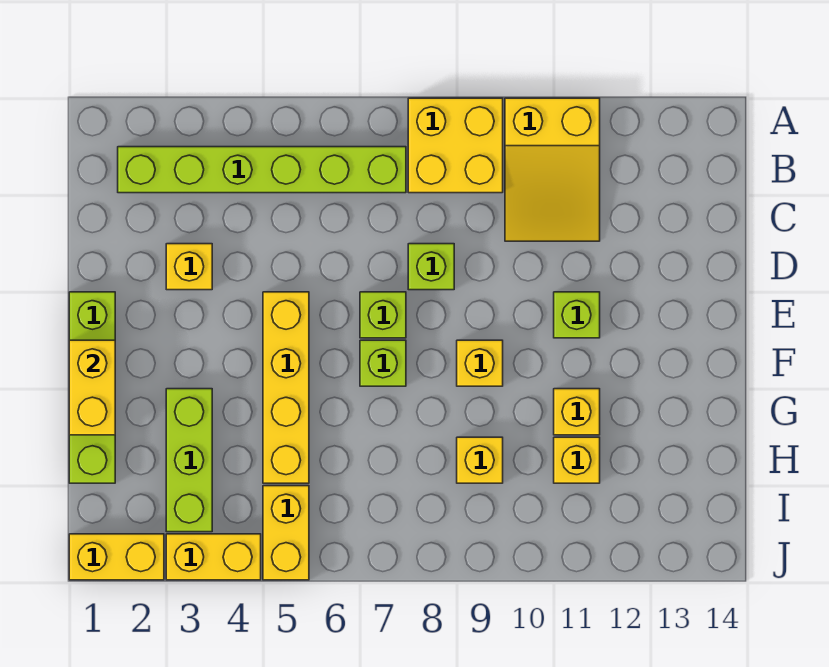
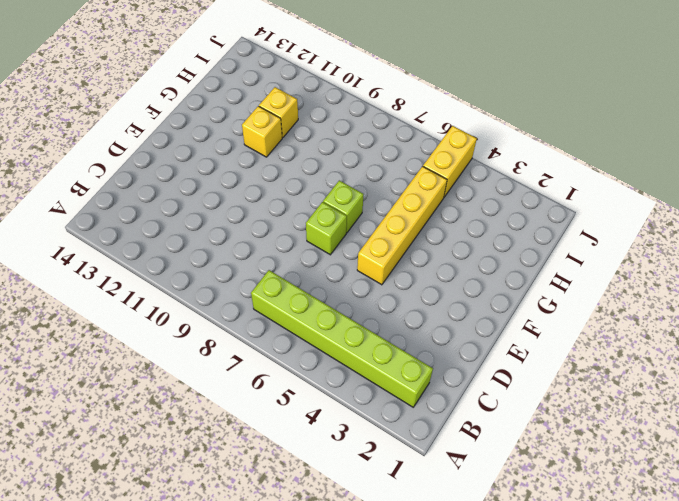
none -> yellow brick A8:B9 level 1
none -> yellow slope A10:C11 level 1 top A
none -> yellow brick D3 level 1

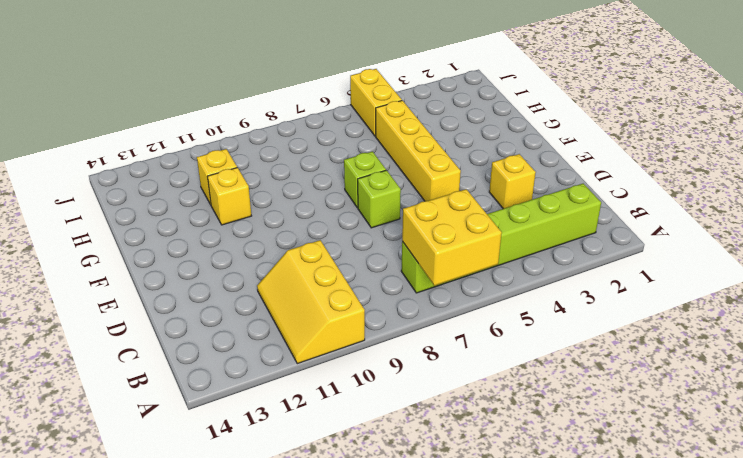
yellow brick A6:B7 level 2 -> yellow brick A8:B9 level 1
yellow slope A10:C11 level 1 top 10 -> yellow slope A10:C11 level 1 top A
none -> lime brick D8 level 1
none -> lime brick E1:H1 level 1
none -> lime brick E11 level 1

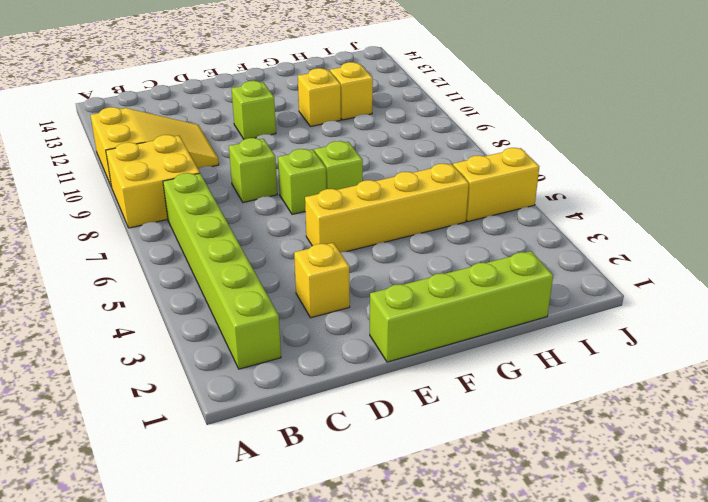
none -> yellow brick F9 level 1
none -> lime brick G3:I3 level 1
none -> yellow brick H9 level 1

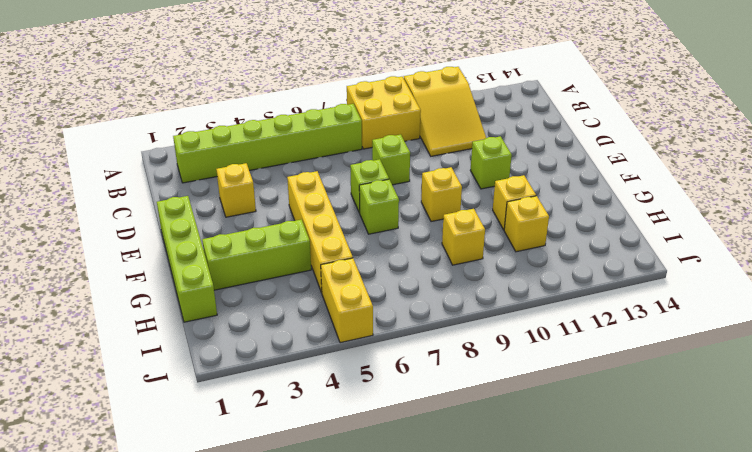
lime brick G2:G4 level 1 -> lime brick G3:I3 level 1
none -> yellow brick J1:J2 level 1
none -> yellow brick J3:J4 level 1
none -> yellow brick F1:G1 level 2

